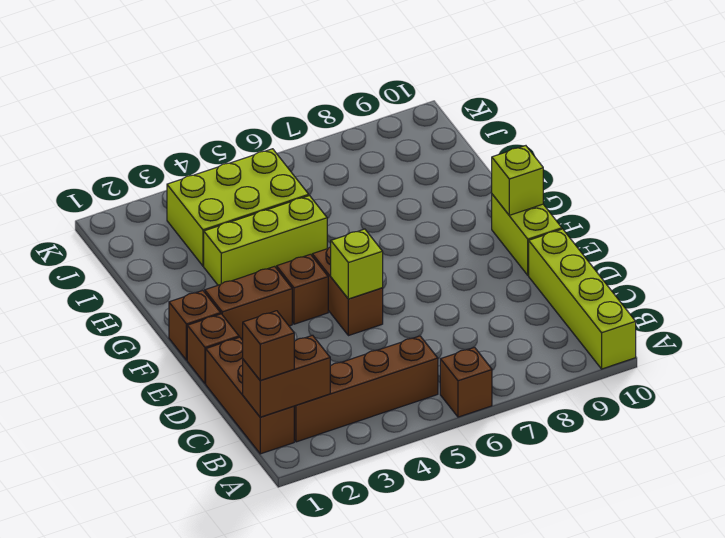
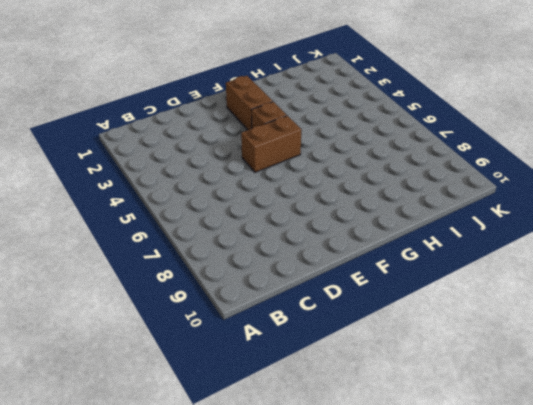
none -> brown brick A6 level 1
none -> lime brick A10:D10 level 1
none -> brown brick B1:D1 level 1

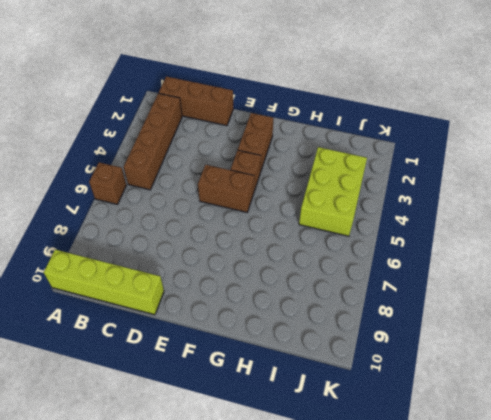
none -> brown brick E1 level 1
none -> lime brick E10:F10 level 1
none -> brown brick F1 level 1

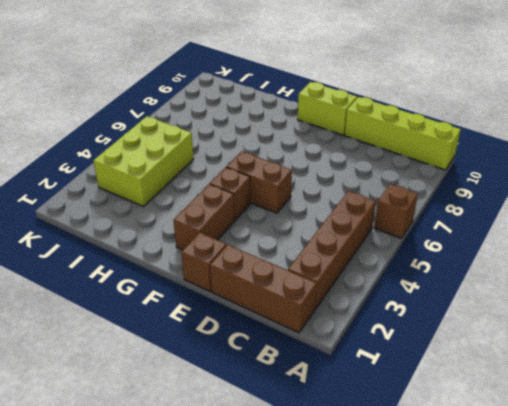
none -> brown brick F1 level 1
none -> lime brick H3:H5 level 1
none -> brown brick B1:B2 level 2

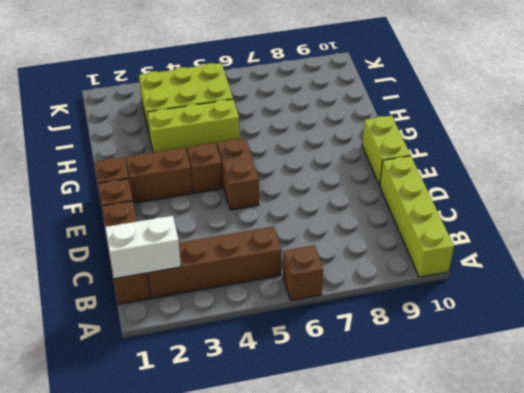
white brick B1:B2 level 2 -> brown brick B1:B2 level 2
none -> lime brick E5 level 2
none -> lime brick F10 level 2
none -> brown brick B1 level 3

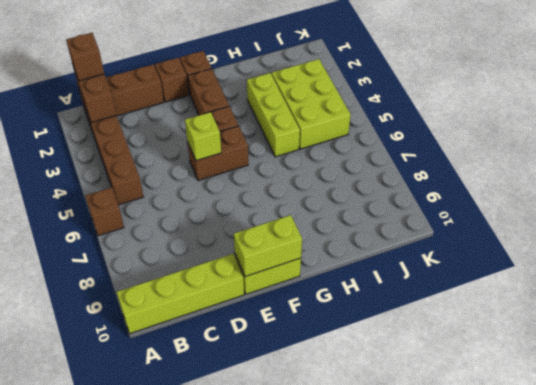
lime brick E10:F10 level 2 -> lime brick F10 level 2

